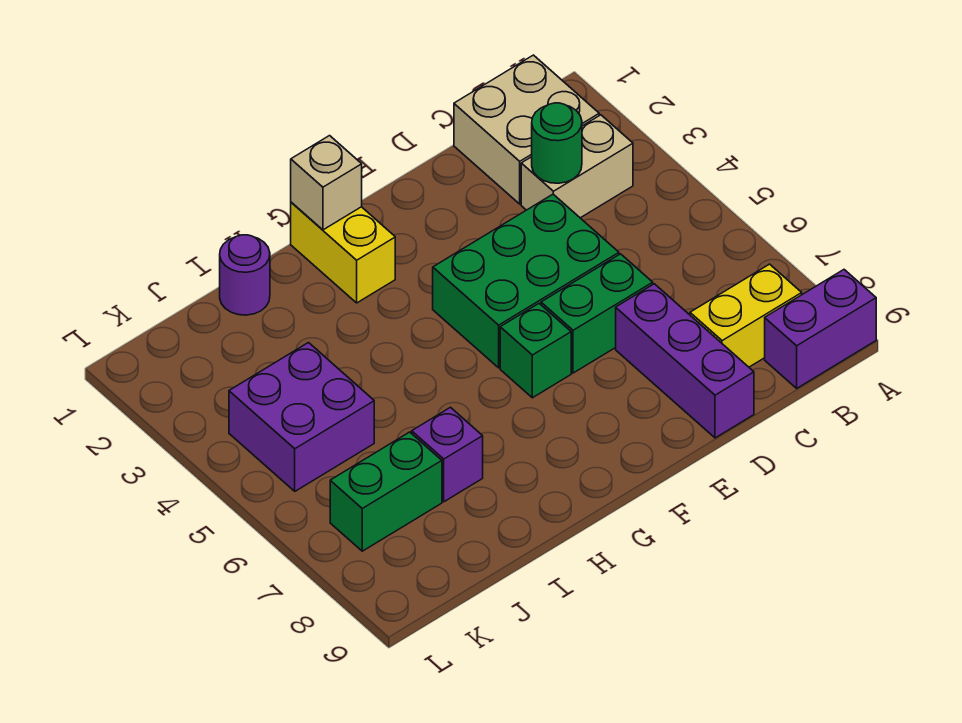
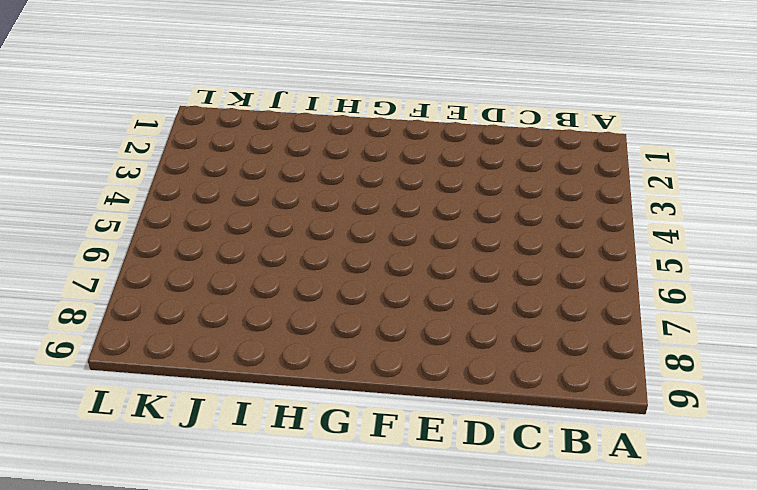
none -> purple brick A9:B9 level 1
none -> tan brick B1:C2 level 1
none -> tan brick B3:C3 level 1

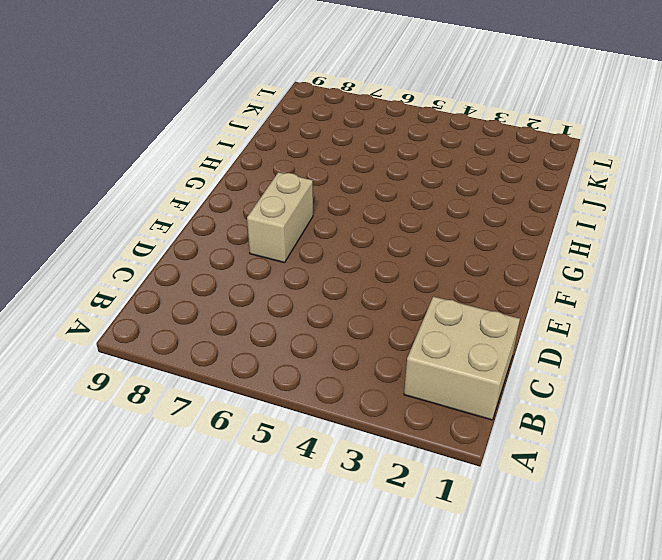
tan brick E7:F7 level 1 -> tan brick B3:C3 level 1
none -> purple brick A9:B9 level 1
none -> yellow brick B8:C8 level 1
none -> green brick D4:F5 level 1

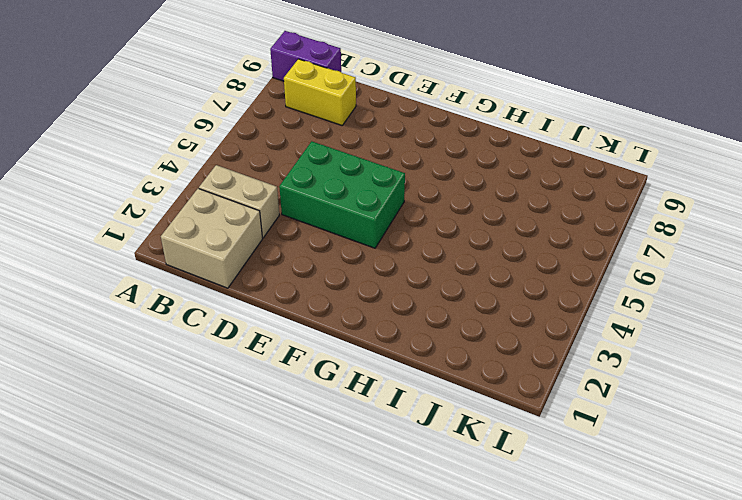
none -> green brick D6:E6 level 1
none -> purple brick D7:D9 level 1
none -> green brick F6 level 1

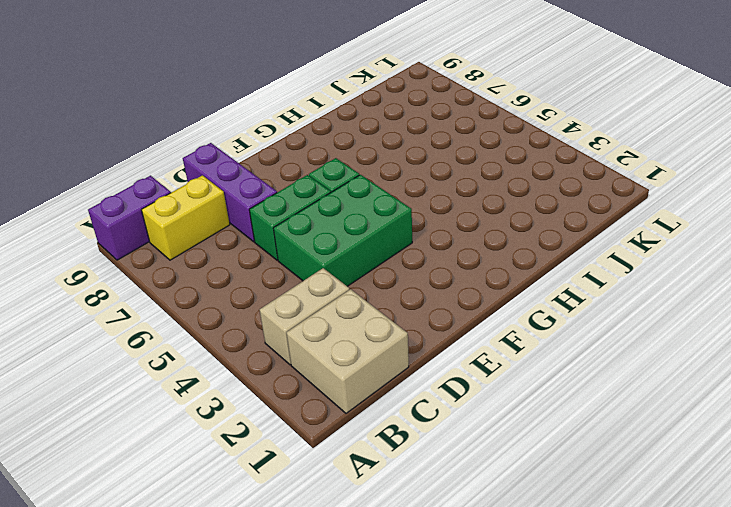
none -> yellow brick G1:G2 level 1
none -> purple round brick I1 level 1
none -> purple brick I7 level 1

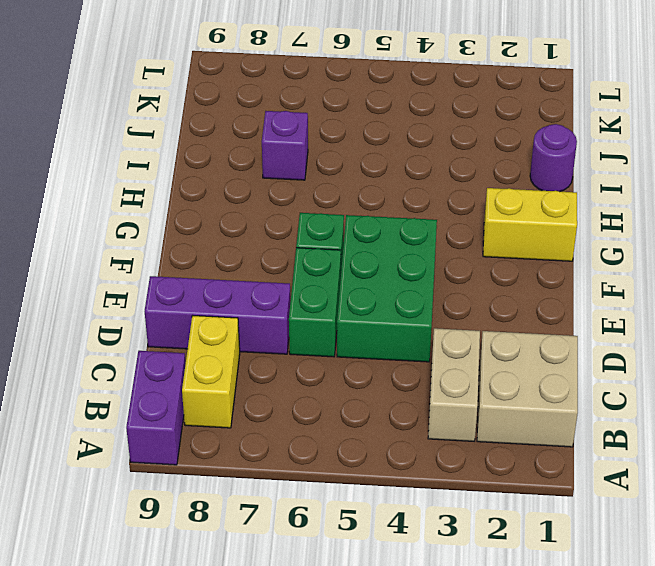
none -> purple brick J4:K5 level 1
none -> green brick J7:K7 level 1
none -> green round brick C3 level 2

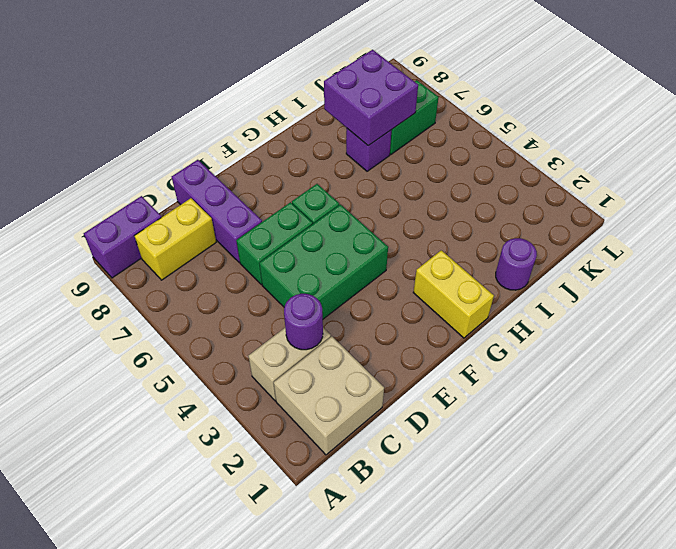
purple round brick C3 level 2 -> green round brick C3 level 2
purple brick I7:J8 level 2 -> purple brick J4:K5 level 1
none -> tan brick G1 level 2

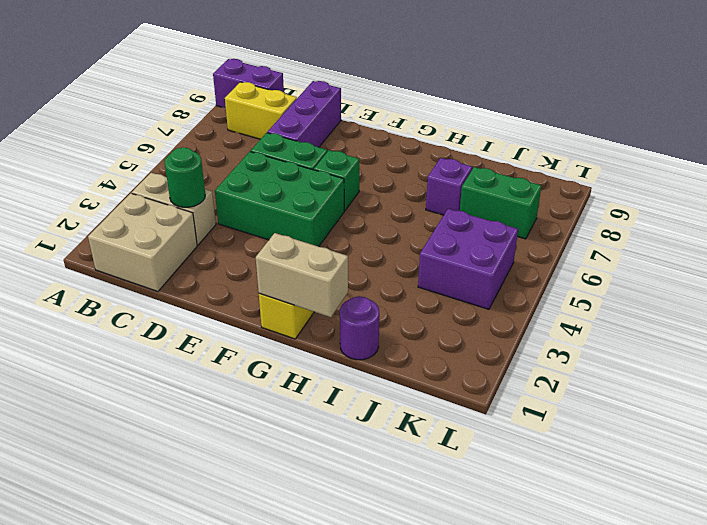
tan brick G1:H1 level 2 -> tan brick G1 level 2

